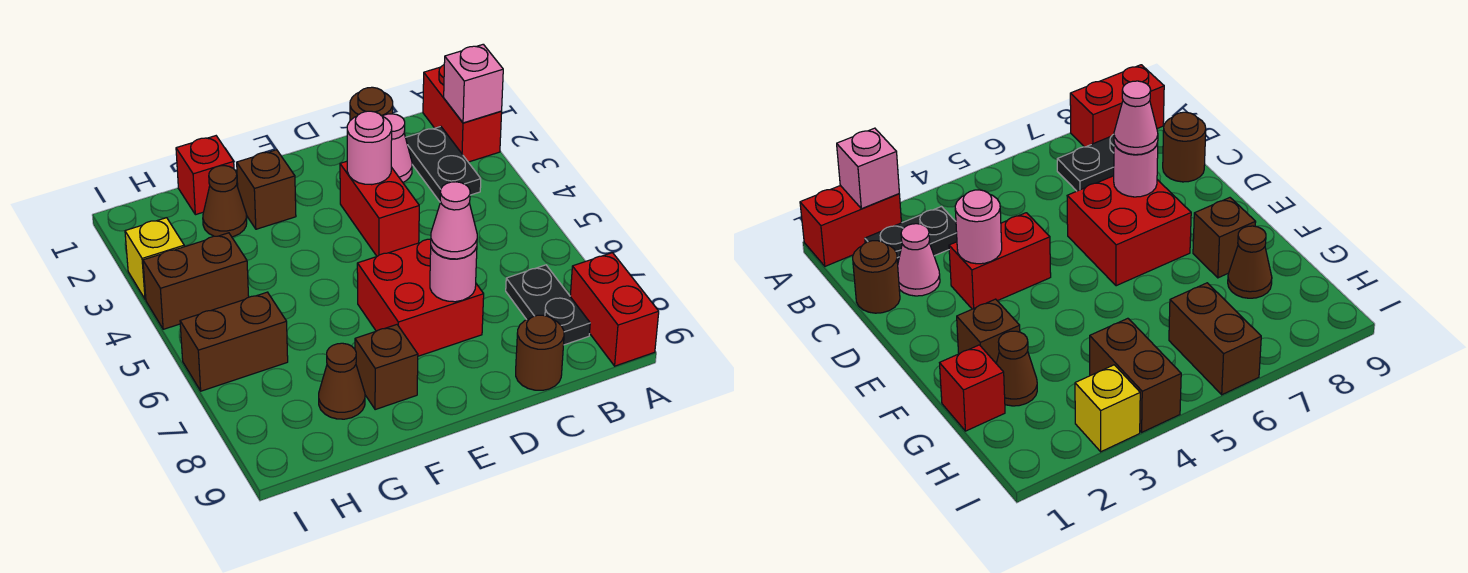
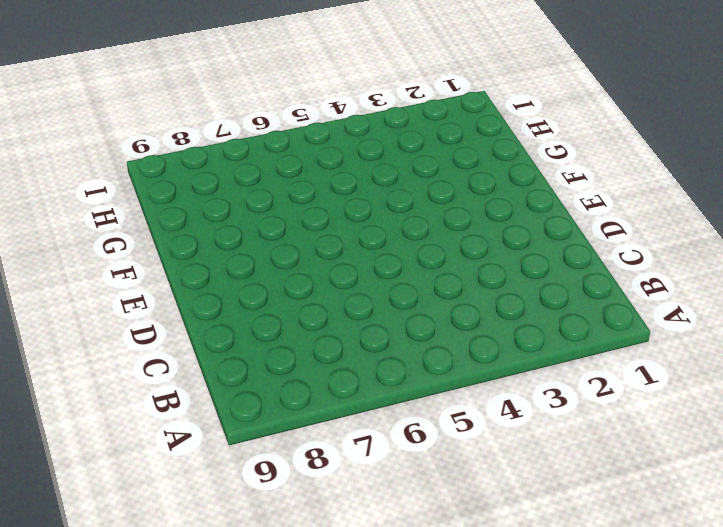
none -> red brick A1:A2 level 1
none -> red brick A8:A9 level 1
none -> black plate B2:B3 level 1

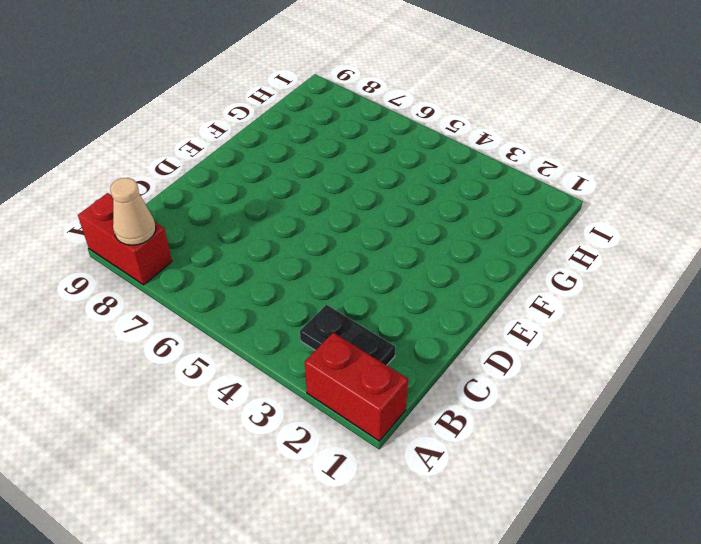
tan cone A8 level 2 -> none
none -> black plate B7:B8 level 1
none -> brown round brick C1 level 1
none -> pink cone C2 level 1

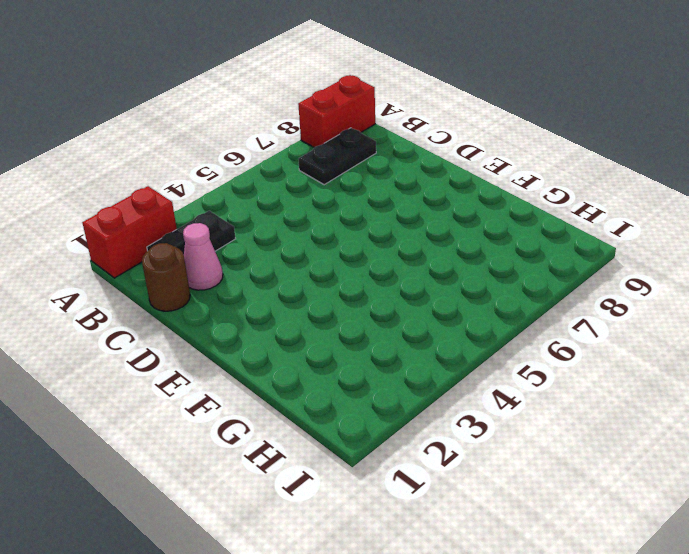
none -> brown round brick C9 level 1
none -> red brick D3:D4 level 1
none -> red brick D6:E7 level 1

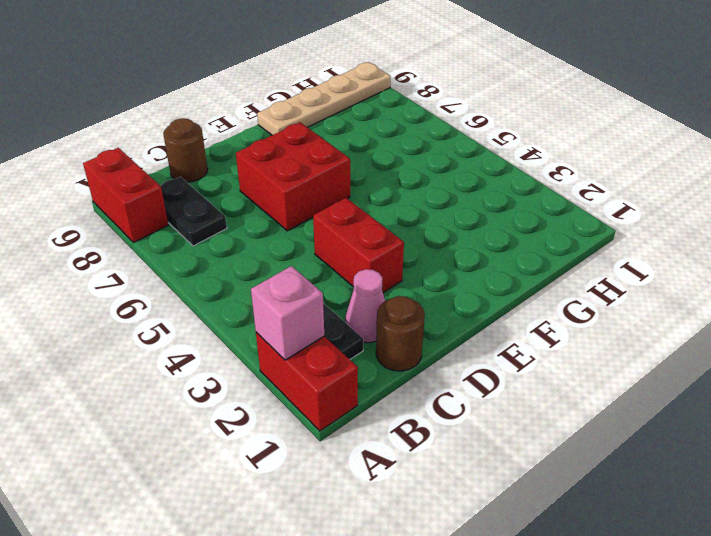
tan plate F9:I9 level 1 -> none
none -> brown brick F2 level 1
none -> brown brick F8 level 1
none -> red brick G1 level 1

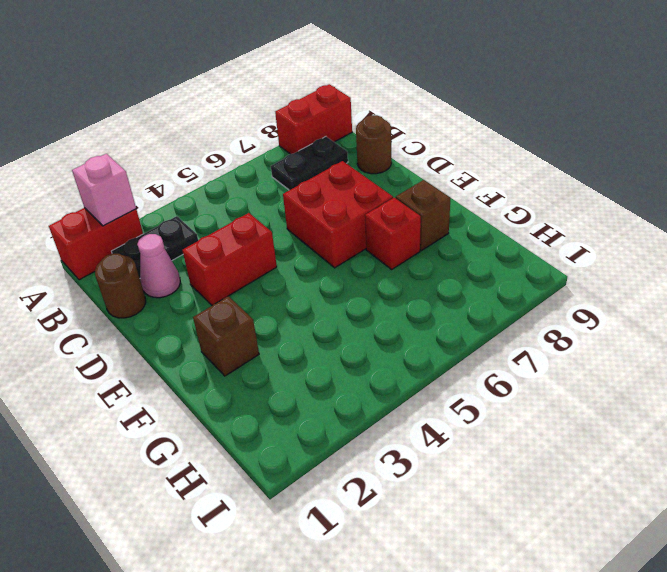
red brick F7 level 1 -> red brick G1 level 1
none -> brown cone G2 level 1
none -> brown cone G8 level 1
none -> brown brick H4:I4 level 1

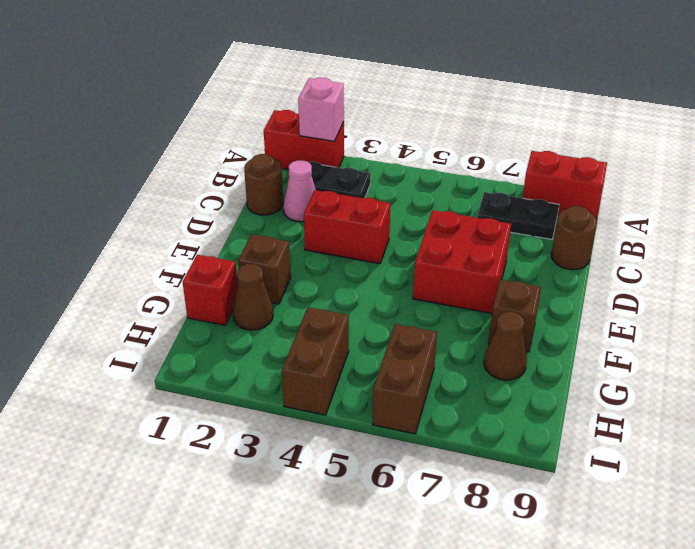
none -> yellow brick I3 level 1
none -> pink round brick D3 level 2
none -> pink round brick D7 level 2

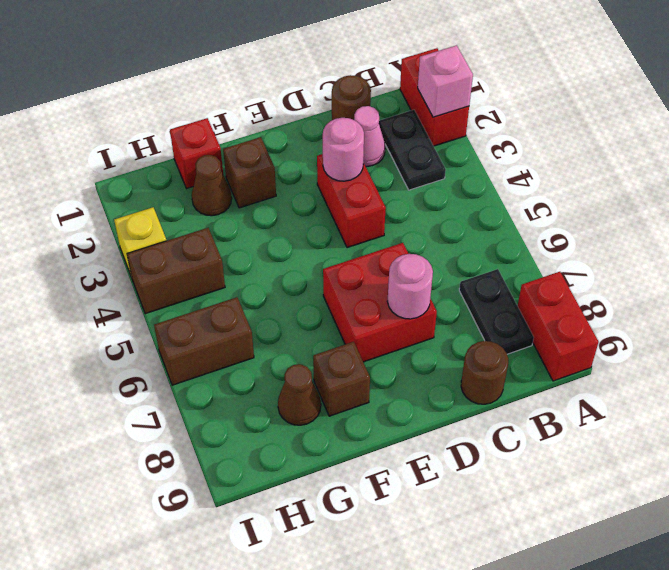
none -> pink cone D7 level 3

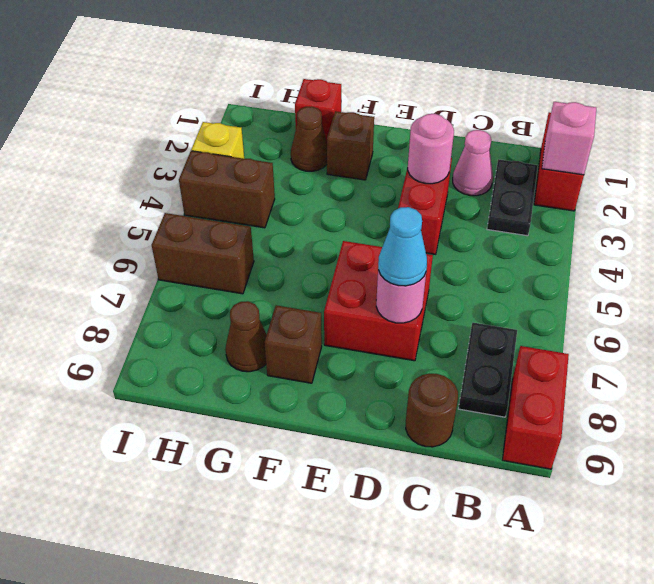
cyan cone D7 level 3 -> pink cone D7 level 3
none -> brown round brick C1 level 1

